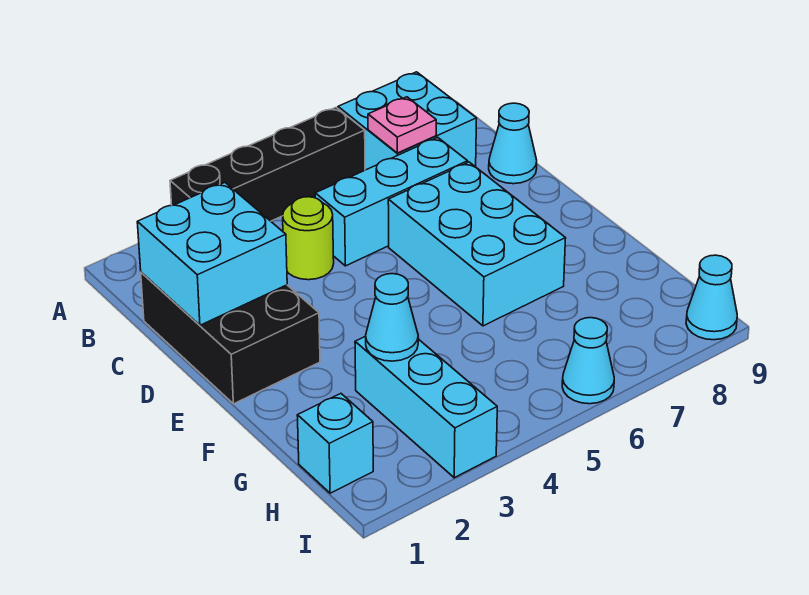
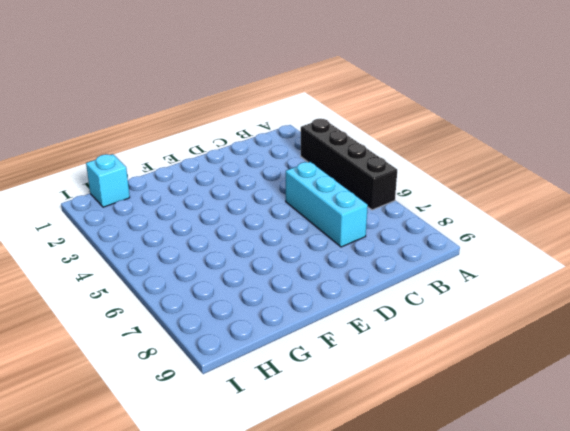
none -> cyan brick A7:B8 level 1
none -> black brick C1:E2 level 1
none -> lime round brick C4 level 1

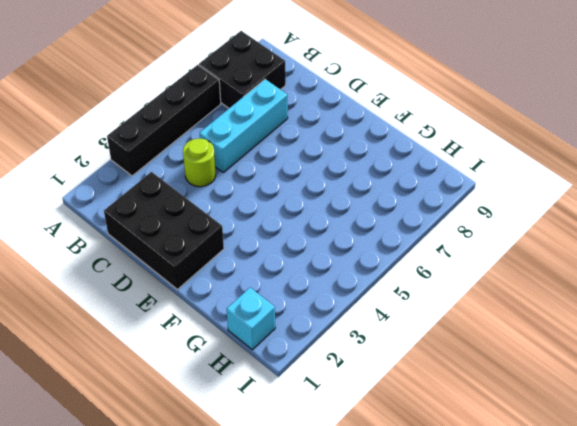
black brick A7:B8 level 1 -> cyan brick A7:B8 level 1
none -> cyan cone C9 level 1
none -> cyan brick D6:F7 level 1
none -> cyan brick G3:I3 level 1

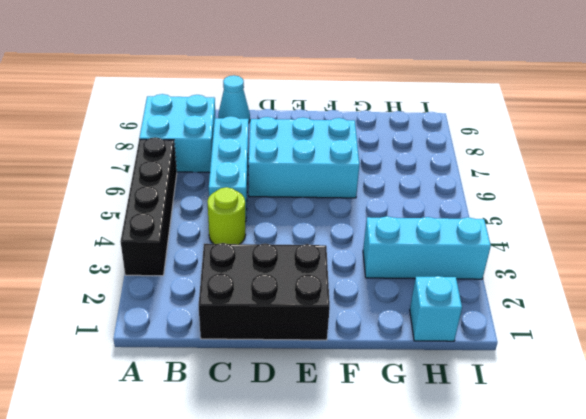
none -> cyan cone I6 level 1
none -> cyan cone I9 level 1
none -> pink plate B7 level 2

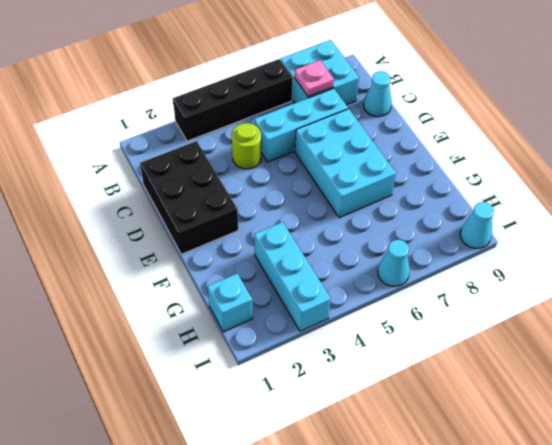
none -> cyan brick C1:D2 level 2
none -> cyan cone G3 level 2

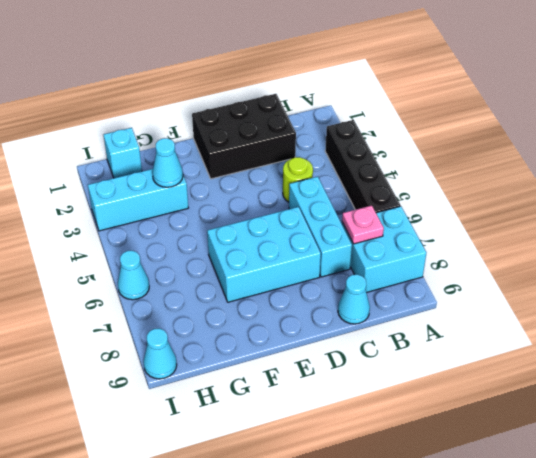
none -> cyan brick C1:D2 level 2

